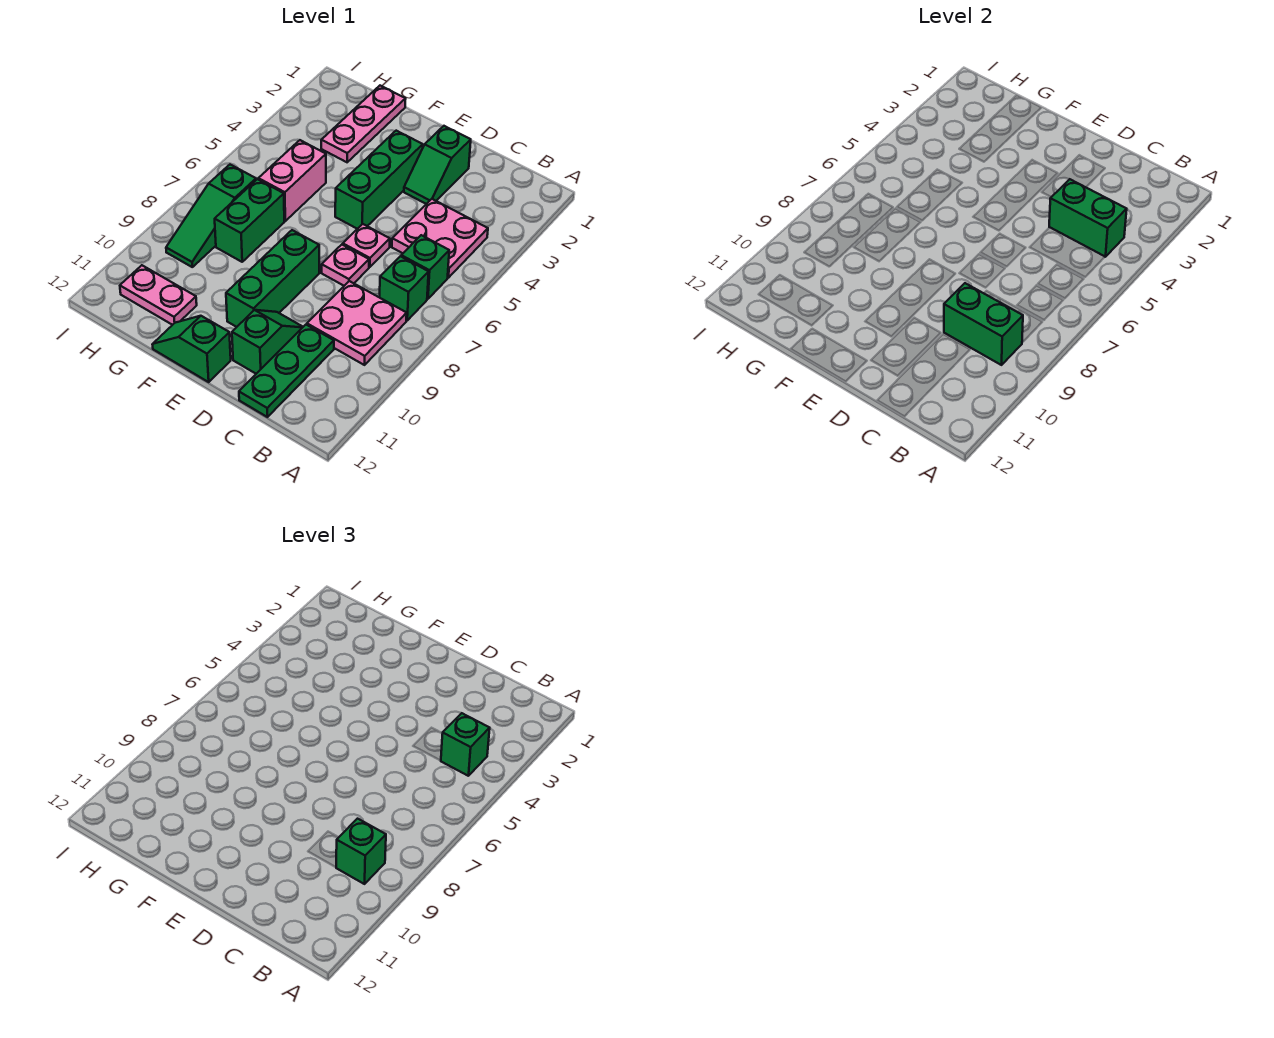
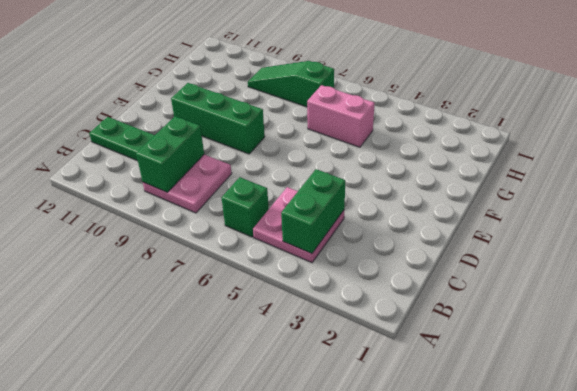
none -> green brick B7 level 1
none -> green slope D2:D3 level 1 top 2
none -> pink plate D6 level 1

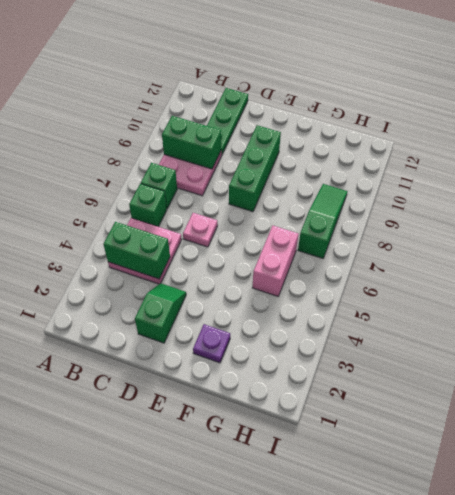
purple plate F2 level 1 -> none
none -> pink plate D7 level 1
none -> green slope D10:D11 level 1 top 11
none -> green brick E3:E5 level 1

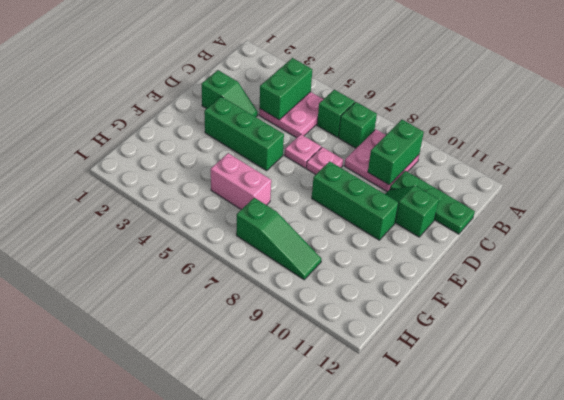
none -> green slope E12:F12 level 1 top E
none -> pink plate G1:G3 level 1
none -> green brick G7:G8 level 1

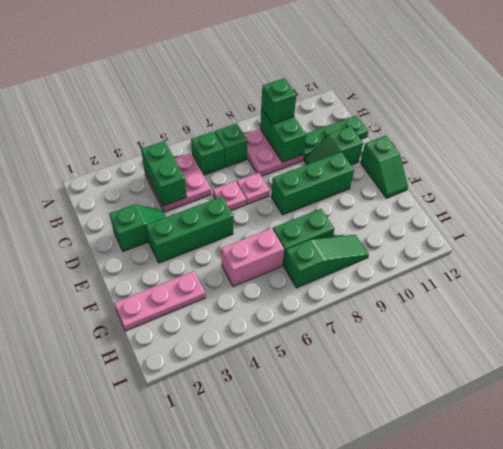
none -> pink plate G11:H11 level 1
none -> green brick B4 level 3

